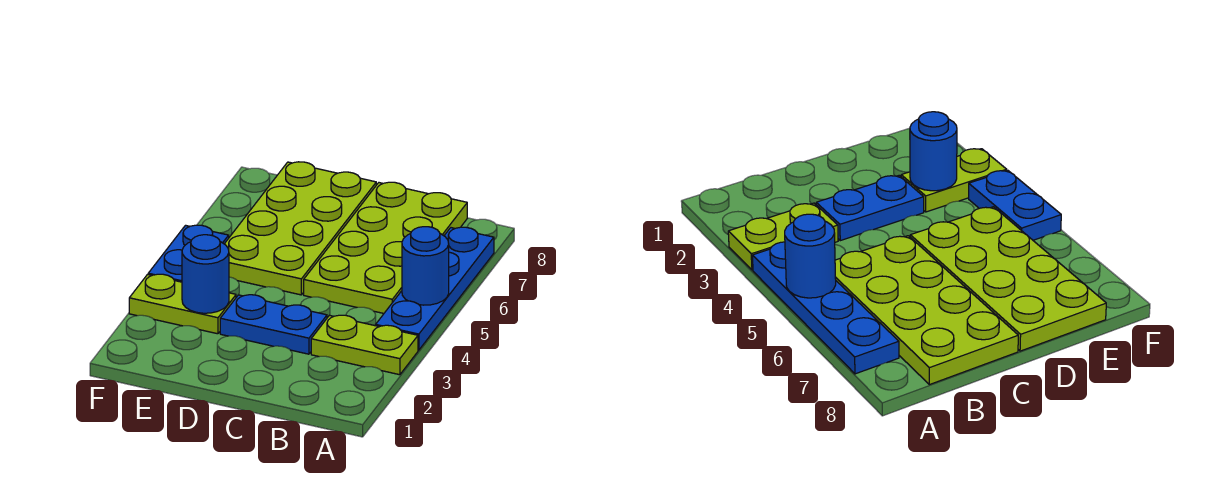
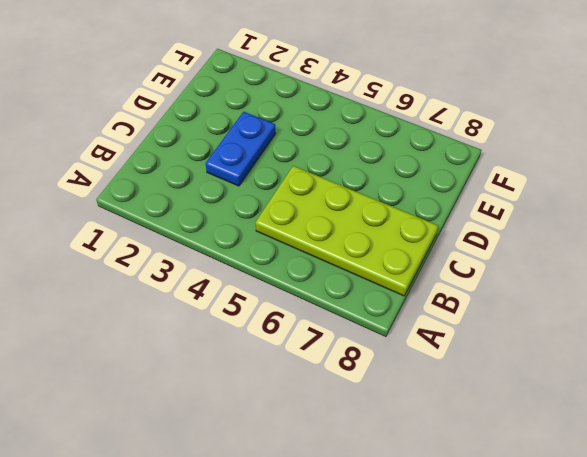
none -> lime plate A3:B3 level 1
none -> blue plate A4:A7 level 1

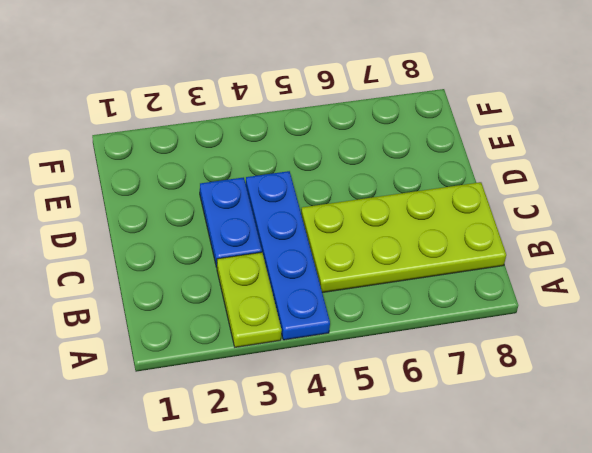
blue plate A4:D4 level 1 -> blue plate A4:A7 level 1
none -> lime plate D5:E8 level 1
none -> lime plate E3:F3 level 1

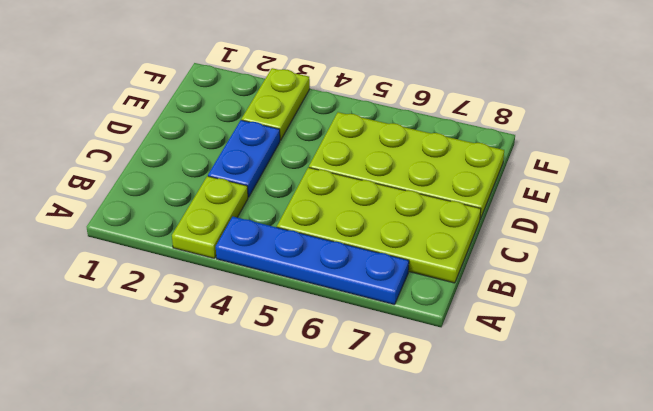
none -> blue plate F4:F5 level 1
none -> blue round brick A5 level 2

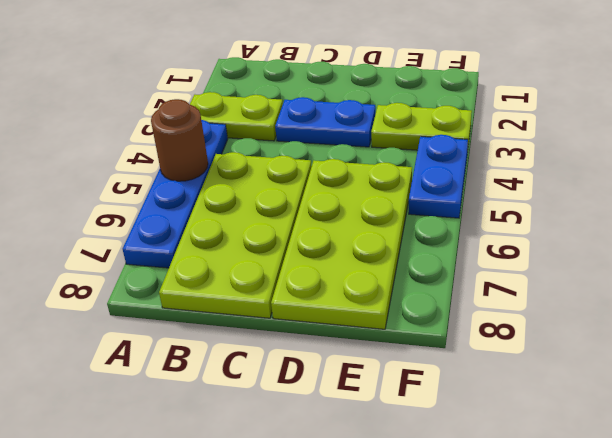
brown round brick A5 level 2 -> blue round brick A5 level 2
none -> blue round brick E3 level 2

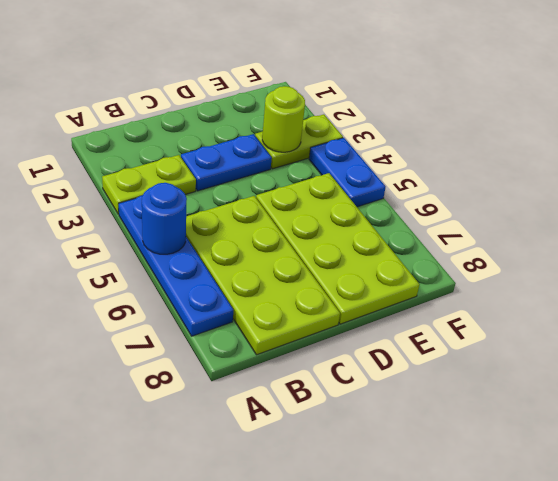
lime round brick E3 level 2 -> blue round brick E3 level 2

